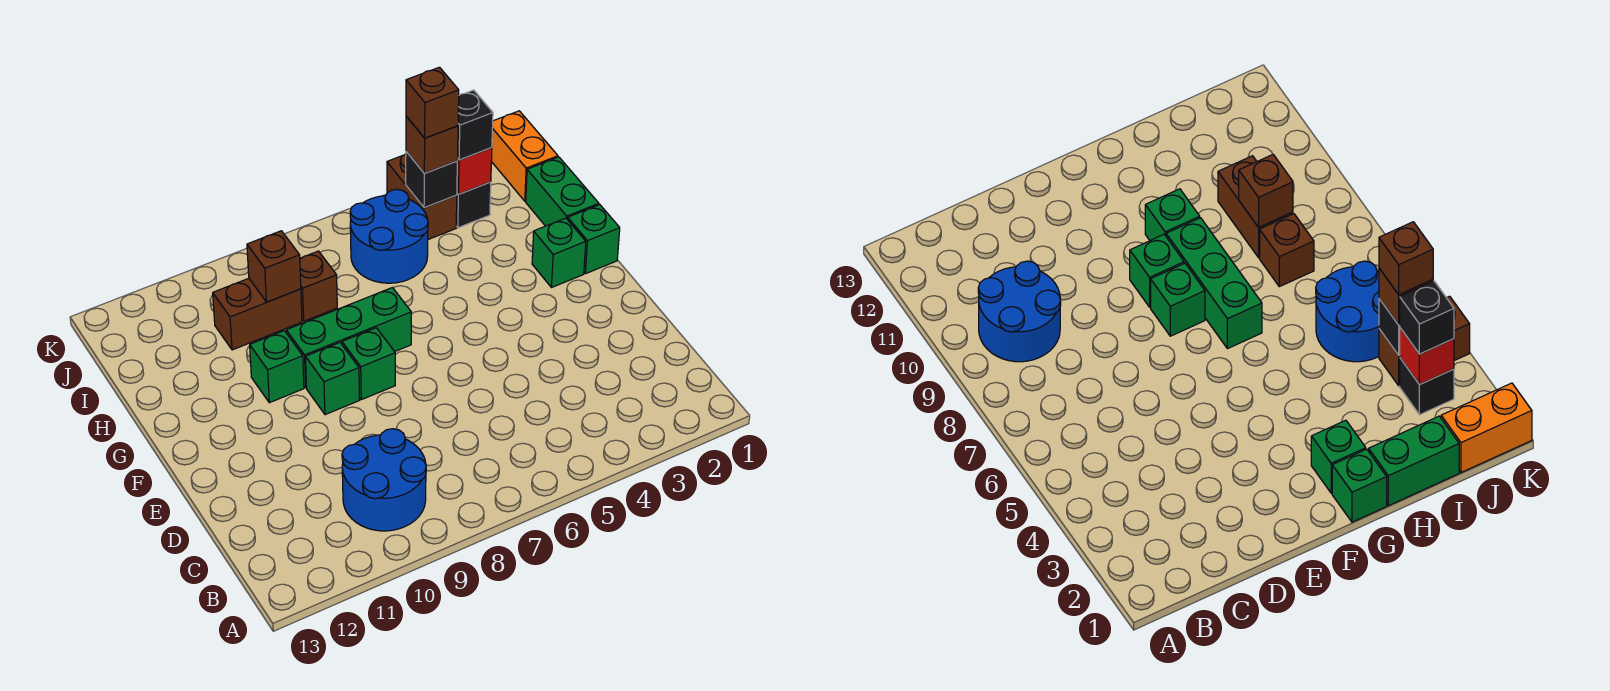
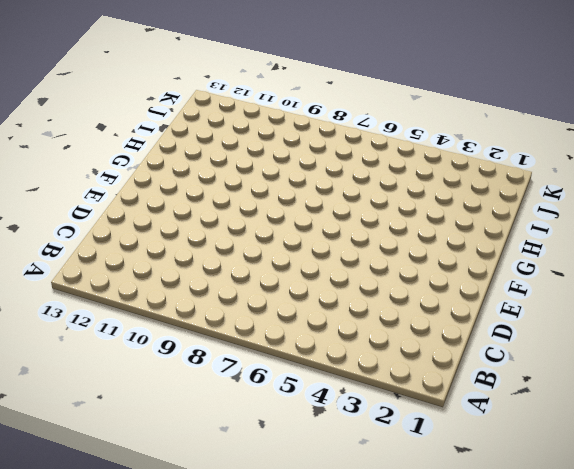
none -> blue round brick B9:C10 level 1
none -> green brick F8 level 1
none -> green brick F9 level 1

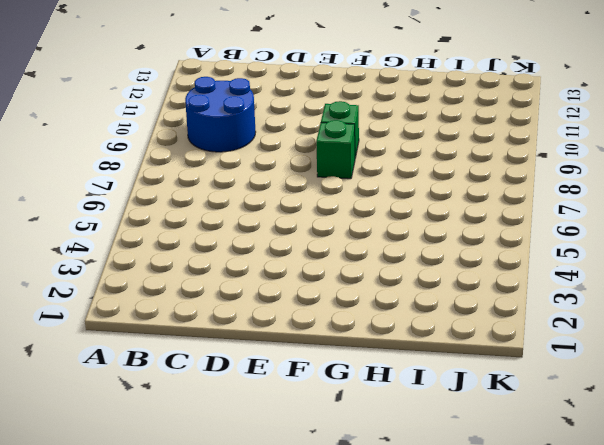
none -> green brick G1 level 1
none -> green brick G2 level 1
none -> green brick G7:G9 level 1

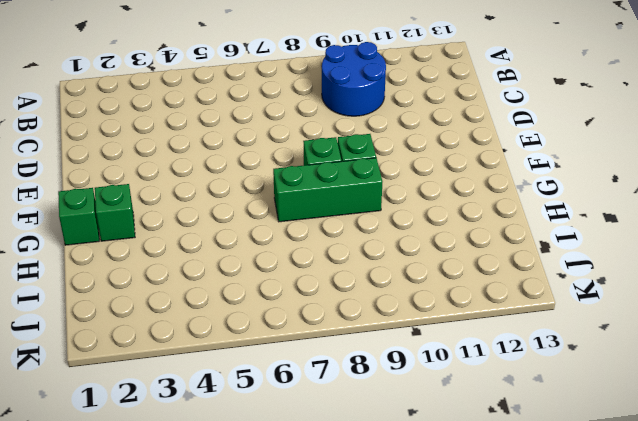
none -> green brick G10 level 1
none -> green brick H1:I1 level 1
none -> blue round brick I5:J6 level 1

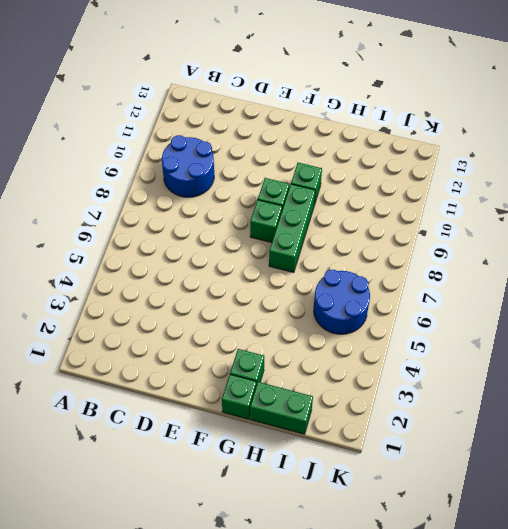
none -> brown brick I8 level 1
none -> brown brick I9:I10 level 1
none -> orange brick J1:K1 level 1

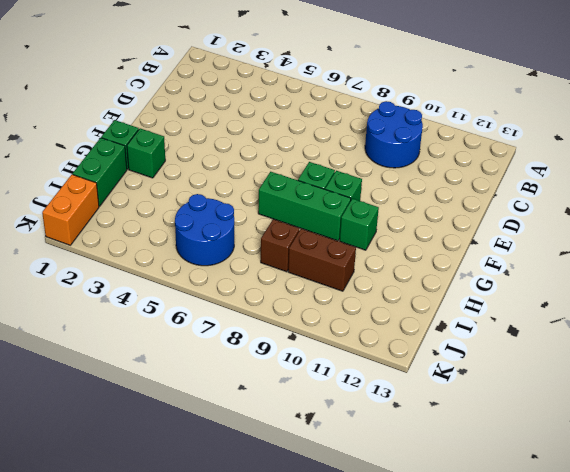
none -> black brick J3 level 1
none -> brown brick J4:K4 level 1
none -> brown brick I9 level 2

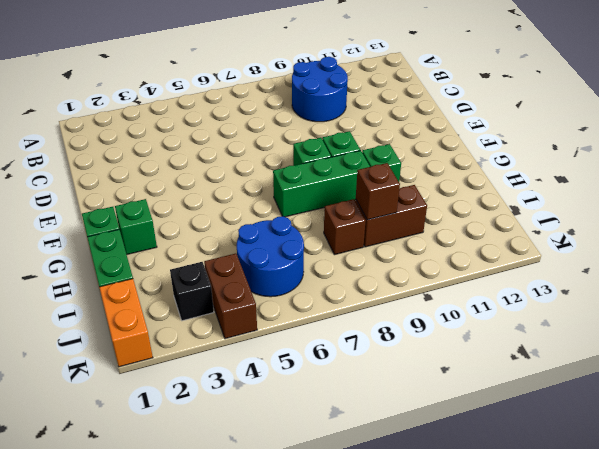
none -> red brick J3 level 2
none -> black brick J4 level 2
none -> black brick J3 level 3

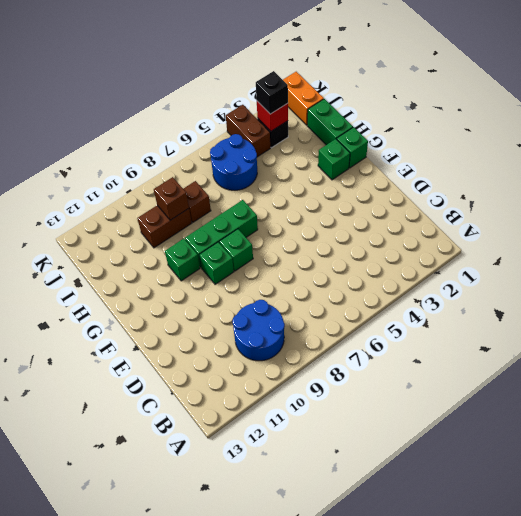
none -> black brick J4 level 2
none -> brown brick J4 level 3
none -> brown brick J4 level 4

